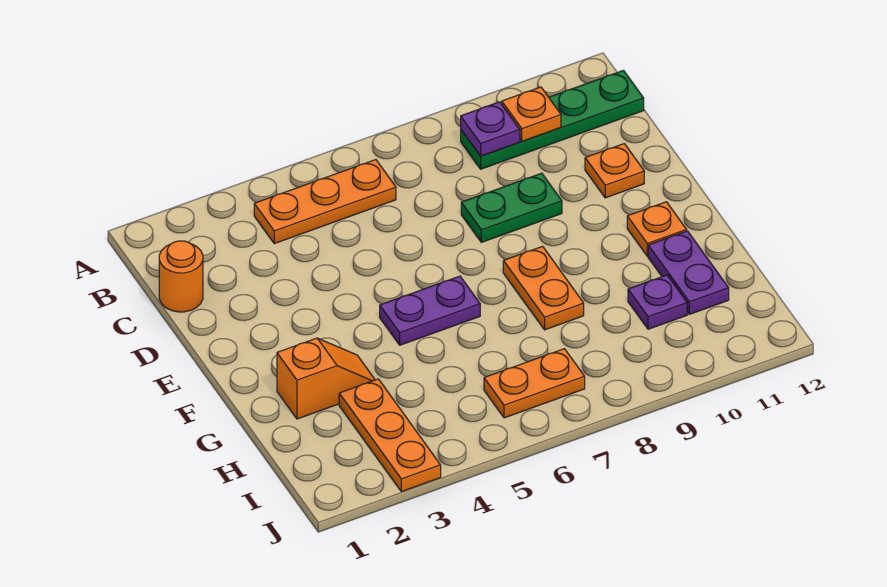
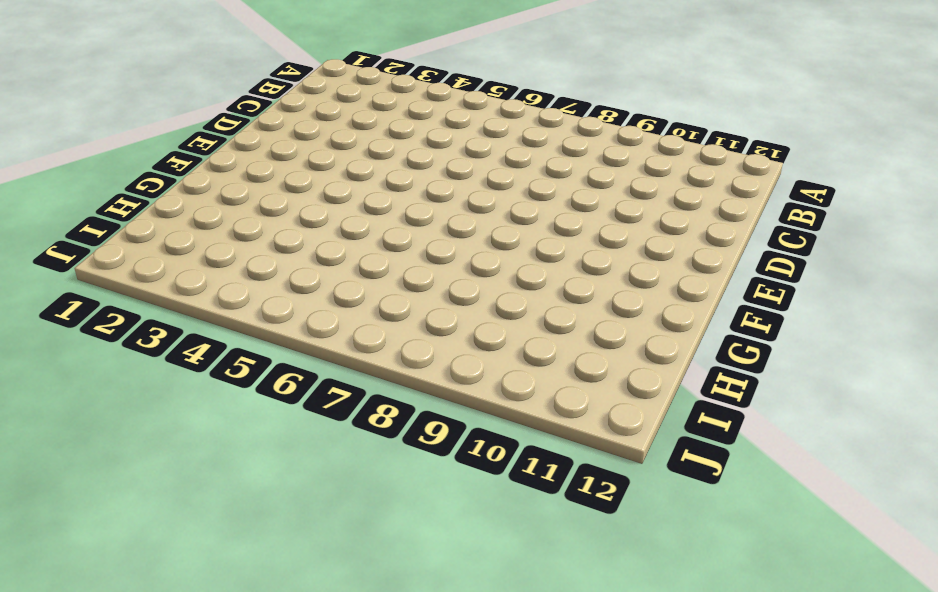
none -> orange plate B4:B6 level 1
none -> green plate B9:B12 level 1
none -> orange round brick C1 level 1

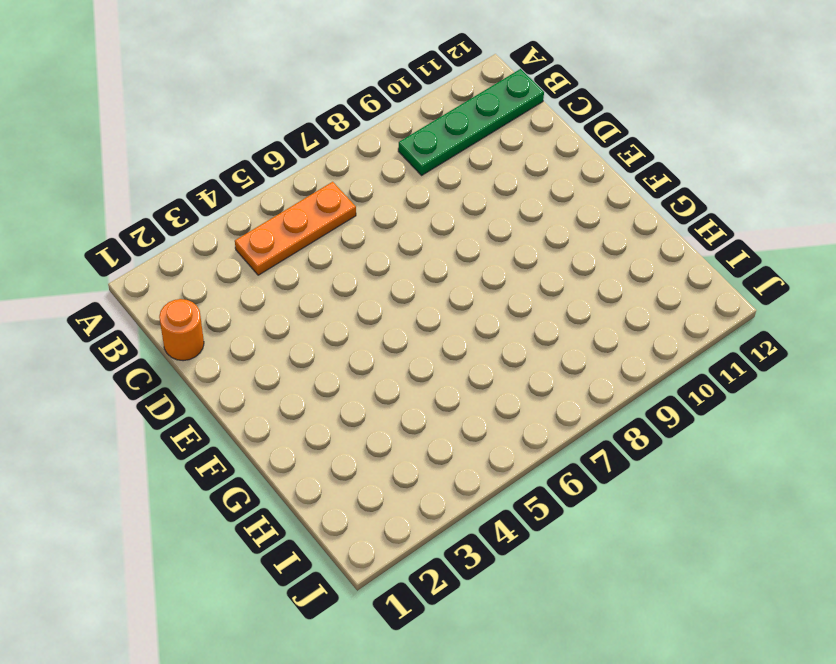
none -> green plate D8:D9 level 1
none -> orange plate D11 level 1
none -> purple plate F5:F6 level 1

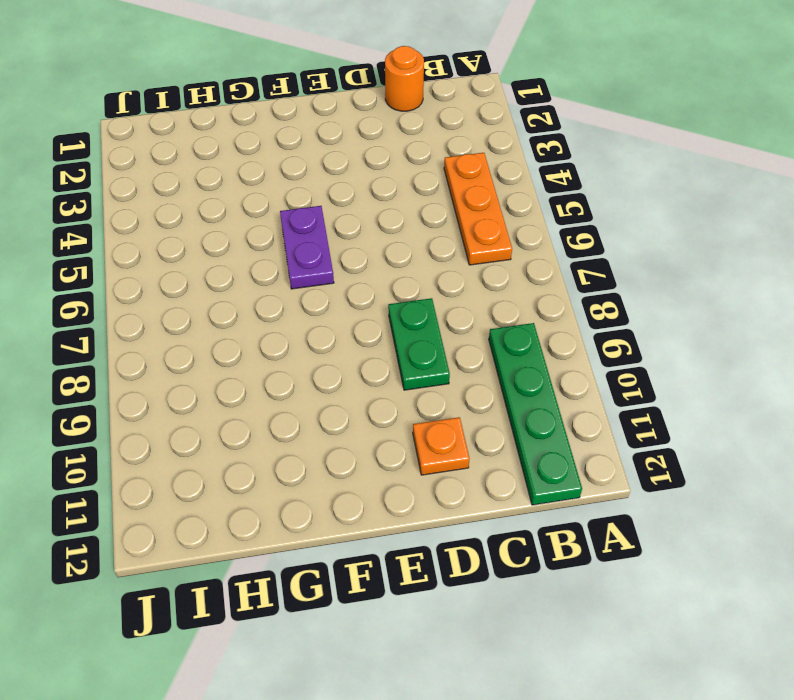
none -> orange plate F8:G8 level 1
none -> orange plate F11 level 1
none -> orange slope G2:G3 level 1 top 2

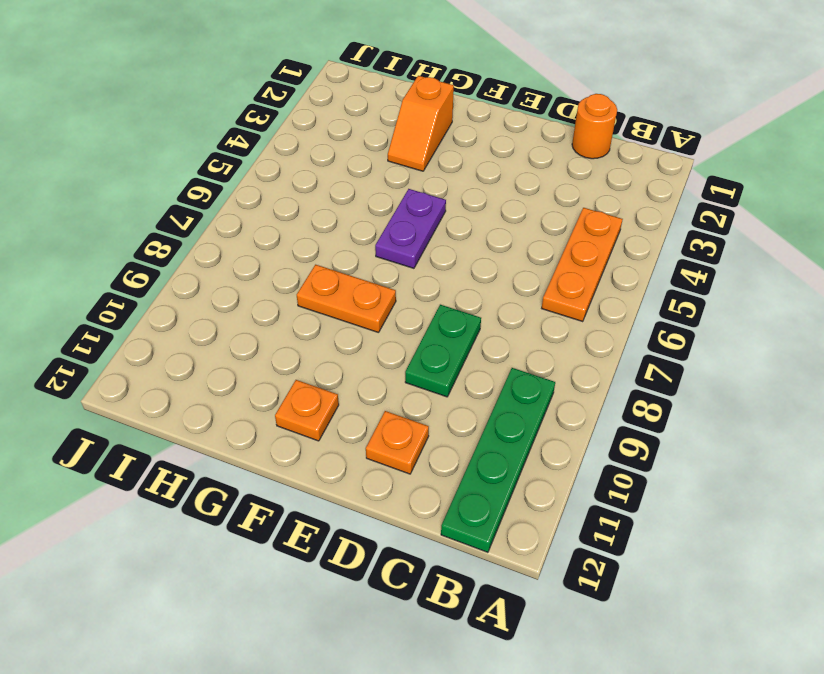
none -> purple plate G11:H11 level 1
none -> orange plate H3:J3 level 1
none -> purple plate H10 level 1

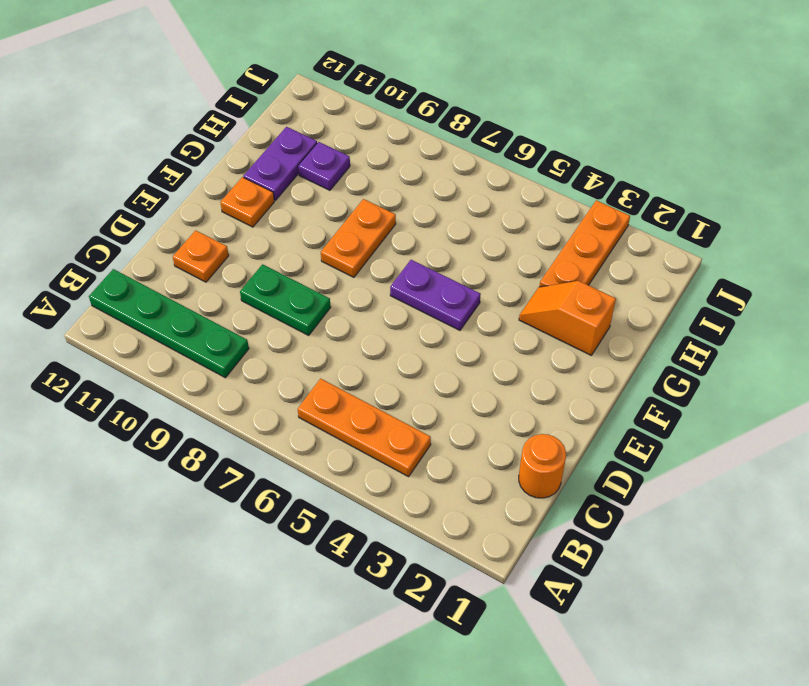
none -> orange plate I6:I7 level 1
none -> purple plate B9 level 2
none -> orange plate B10 level 2

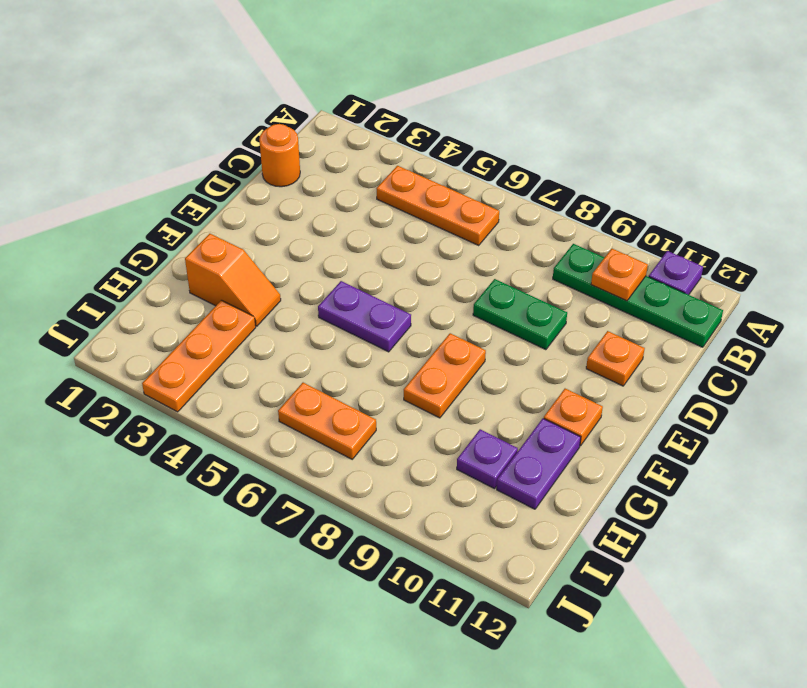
purple plate A11 level 1 -> purple plate B9 level 2

